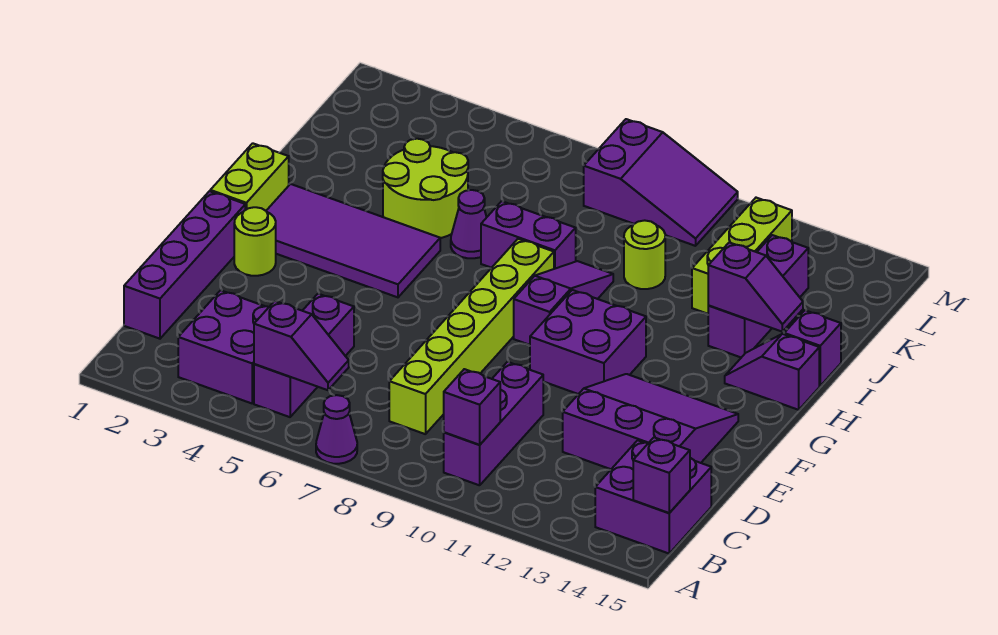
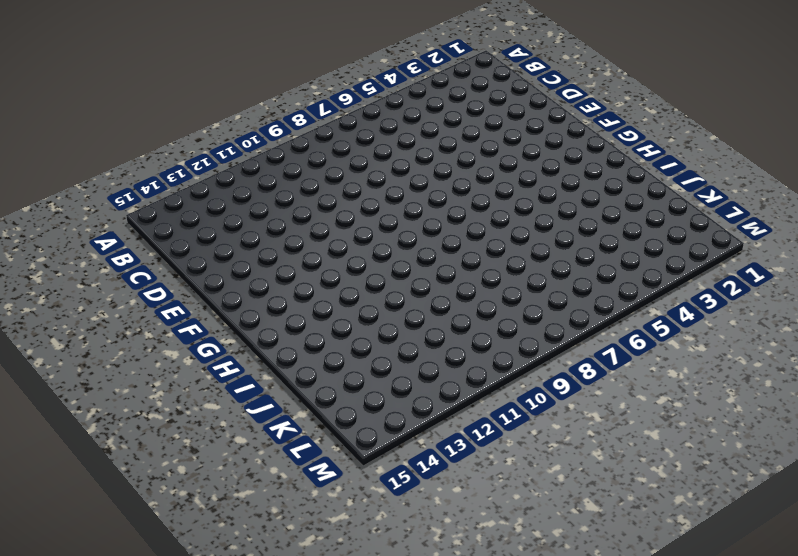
none -> purple cone A7 level 1
none -> purple brick B3:C4 level 1
none -> purple brick B5:D5 level 1

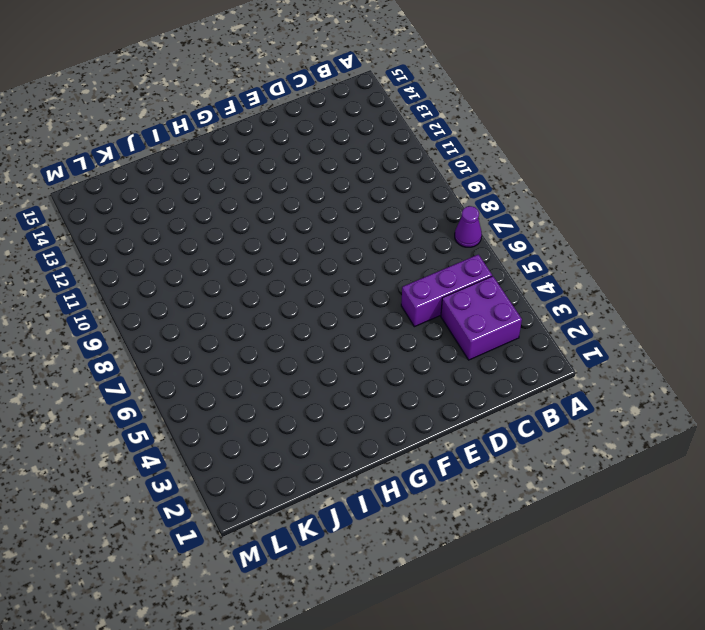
none -> purple brick B10:D10 level 1
none -> purple brick B14:C15 level 1
none -> purple brick C1:F1 level 1

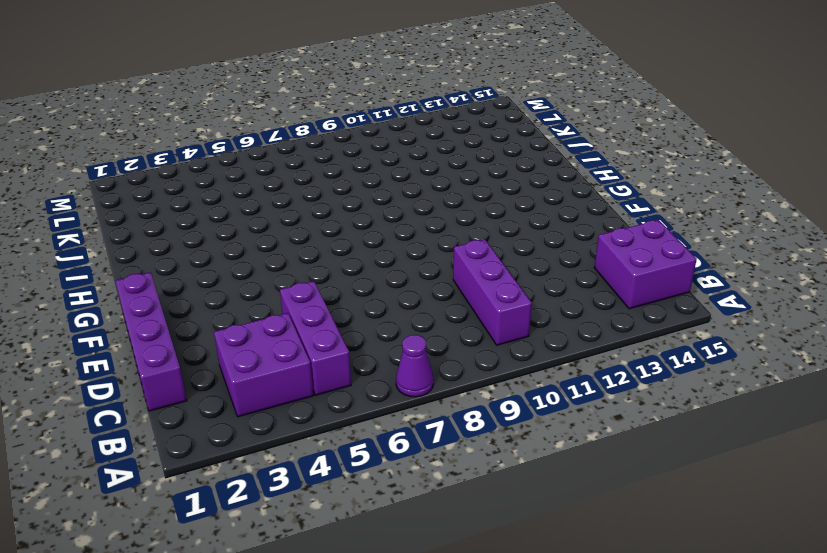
none -> lime brick C8:H8 level 1
none -> purple slope D12:F14 level 1 top D
none -> lime round brick F2 level 1

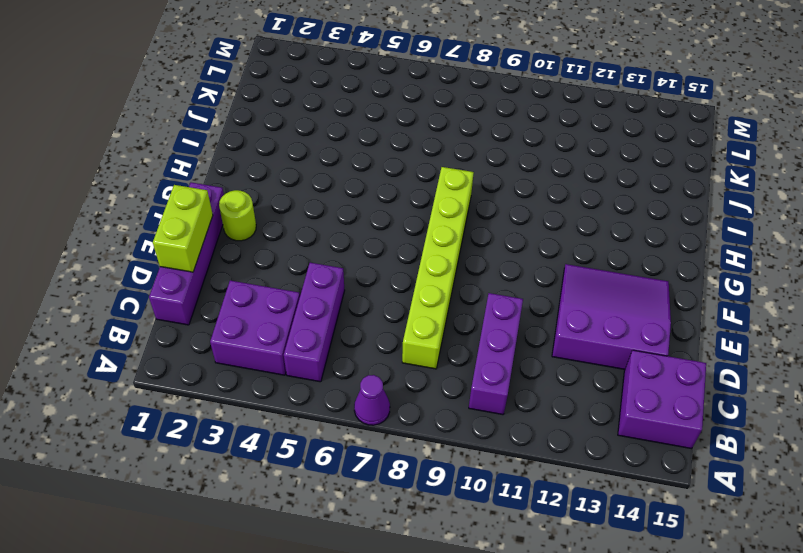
lime brick D1:E1 level 2 -> lime brick G1:H1 level 1
none -> purple brick F10:G11 level 1
none -> purple tile G2:H5 level 1
none -> purple slope G9:I9 level 1 top G

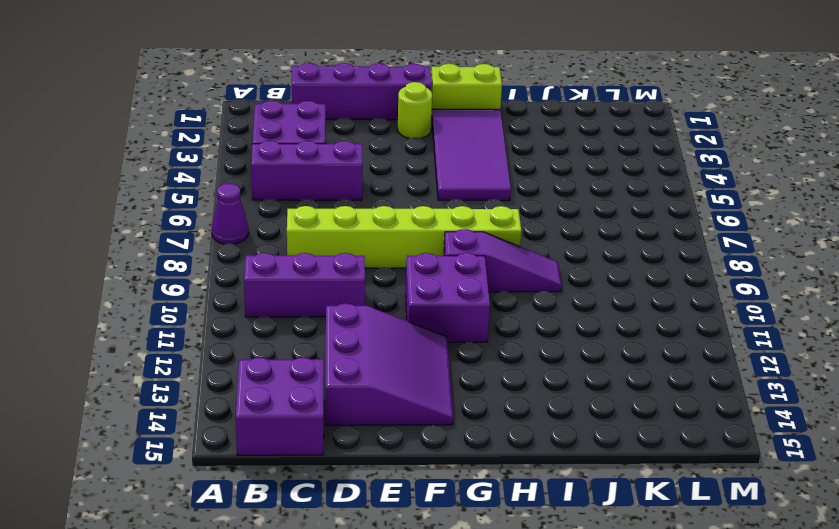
none -> purple slope H14:H15 level 1 top 15
none -> lime round brick I4:J5 level 1
none -> purple cone I6 level 1

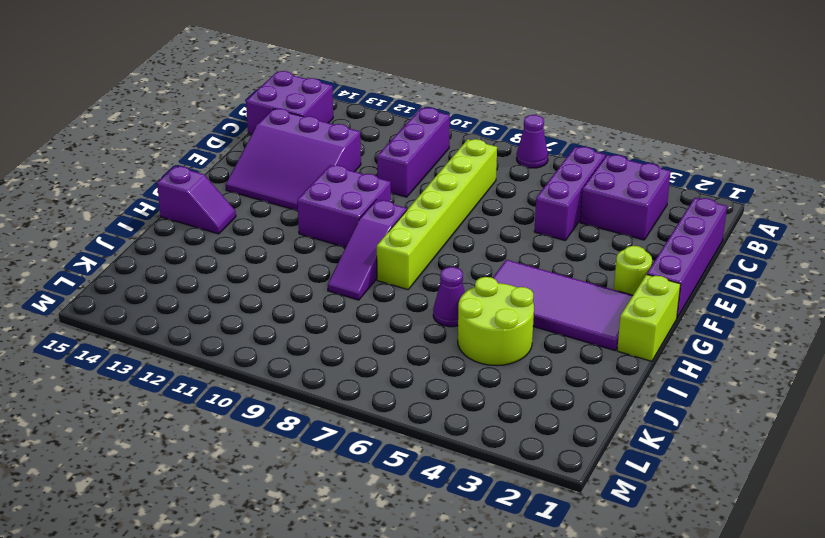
none -> purple brick I7:I8 level 1
none -> purple brick I13:K13 level 1
none -> purple brick I15 level 1

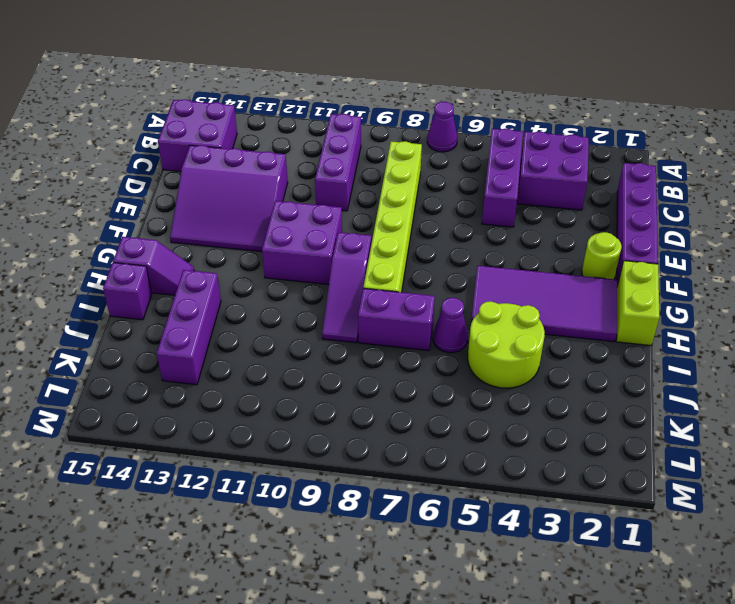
none -> lime round brick J10 level 1
none -> lime brick J12:L12 level 1
none -> purple slope L8:M10 level 1 top 8

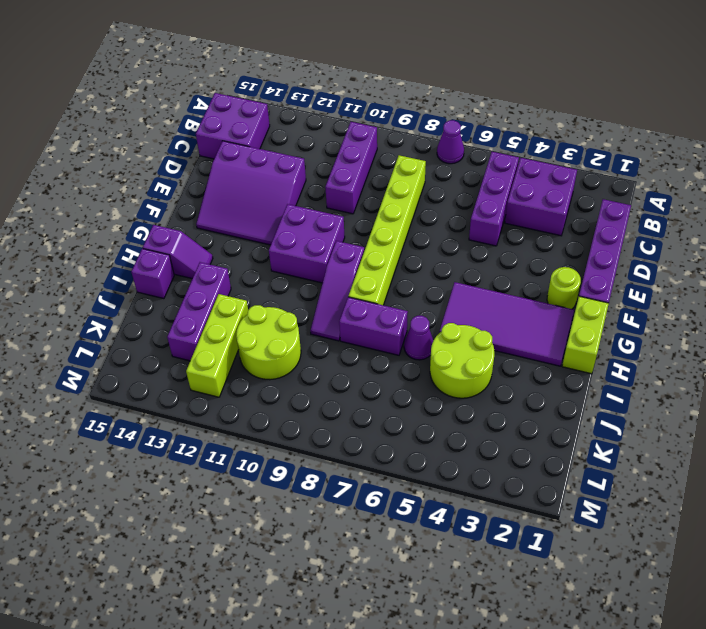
lime round brick J10:K11 level 1 -> lime round brick J10 level 1
none -> purple slope L8:M10 level 1 top 8
none -> purple slope B5:B6 level 2 top 5
none -> purple brick B10 level 2

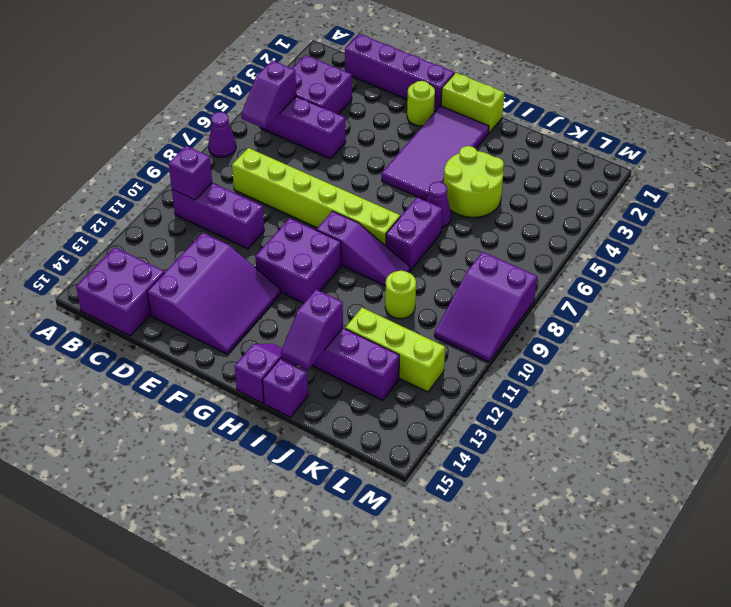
none -> purple brick B15 level 2

